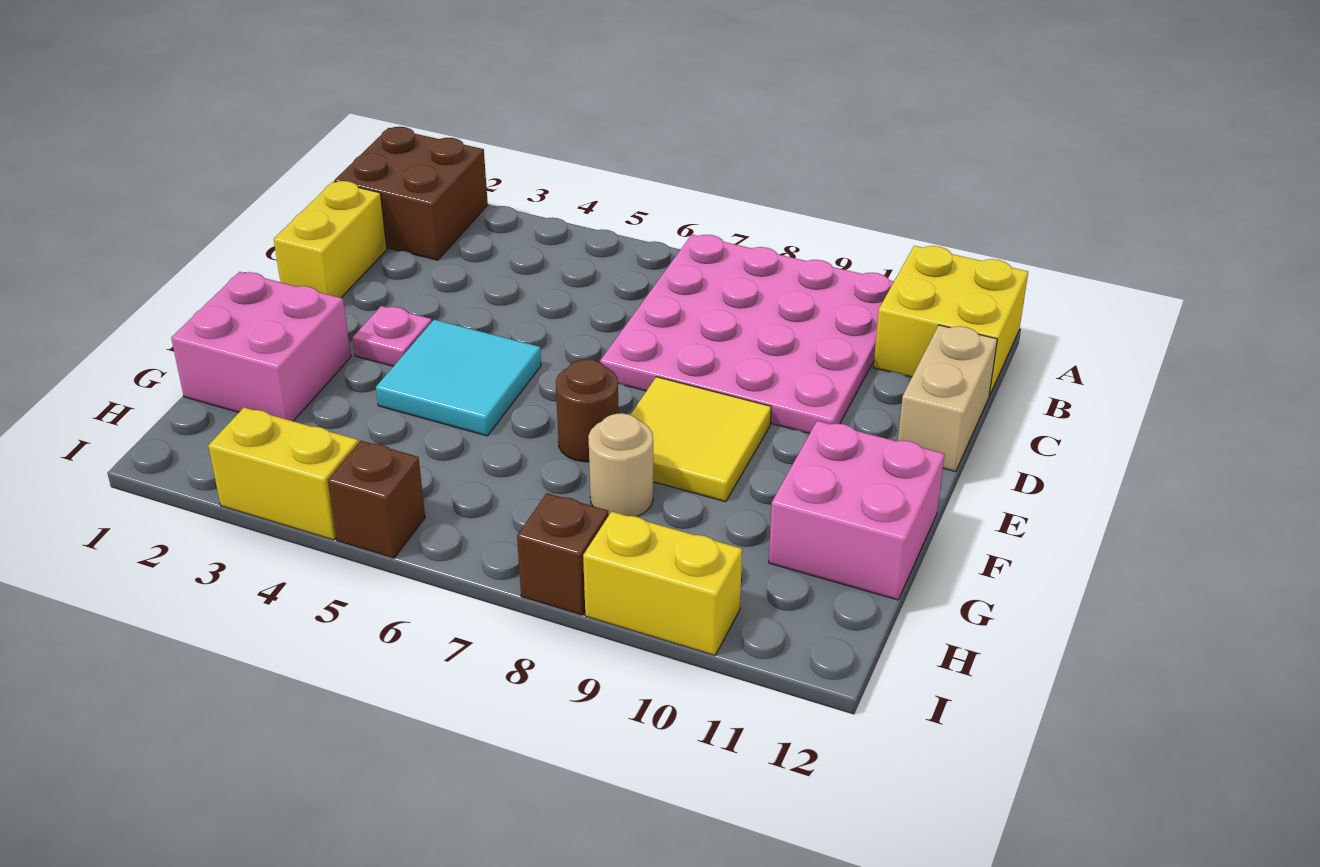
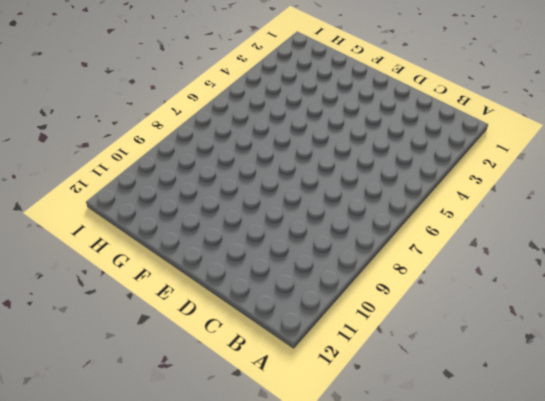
none -> brown brick A1:B2 level 1
none -> pink plate A7:D10 level 1
none -> yellow brick A11:B12 level 1

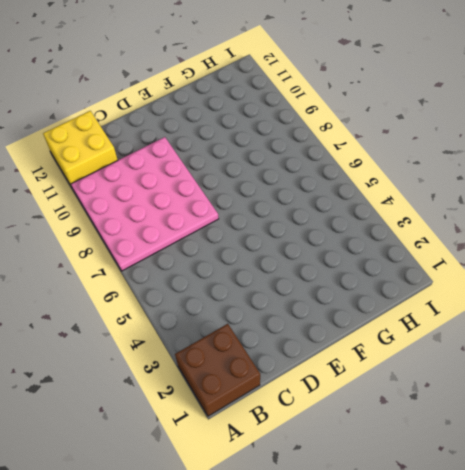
none -> yellow brick C1:D1 level 1
none -> tan brick C12:D12 level 1
none -> pink plate E3 level 1

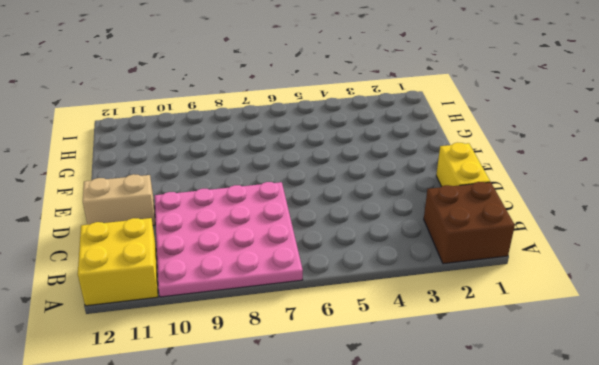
tan brick D11:D12 level 1 -> tan brick C12:D12 level 1
none -> pink plate E3 level 1
none -> cyan tile E4:F5 level 1
none -> yellow tile E8:F9 level 1

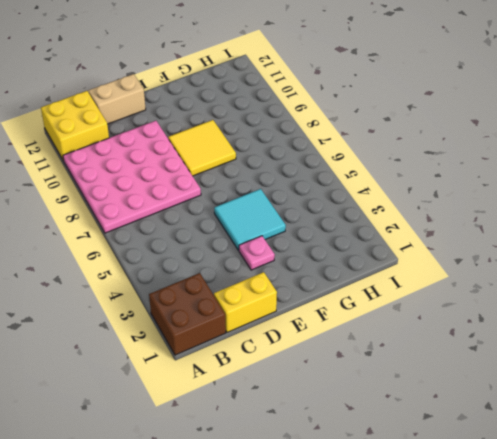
none -> pink brick F1:G2 level 1
none -> brown round brick F7 level 1
none -> pink brick F11:G12 level 1

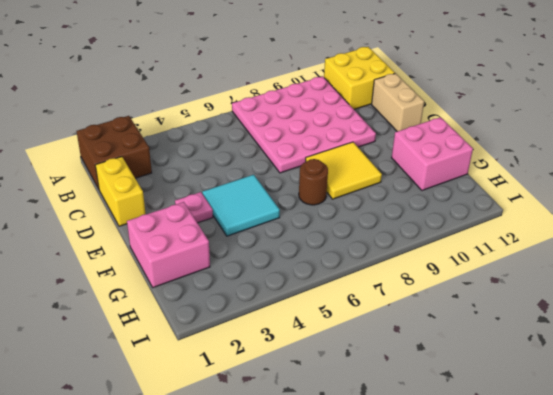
none -> tan round brick G8 level 1
none -> yellow brick I3:I4 level 1
none -> brown brick I5 level 1

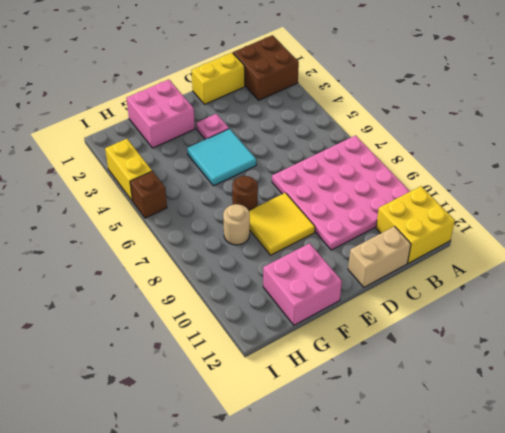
none -> brown brick I8 level 1
none -> yellow brick I9:I10 level 1

